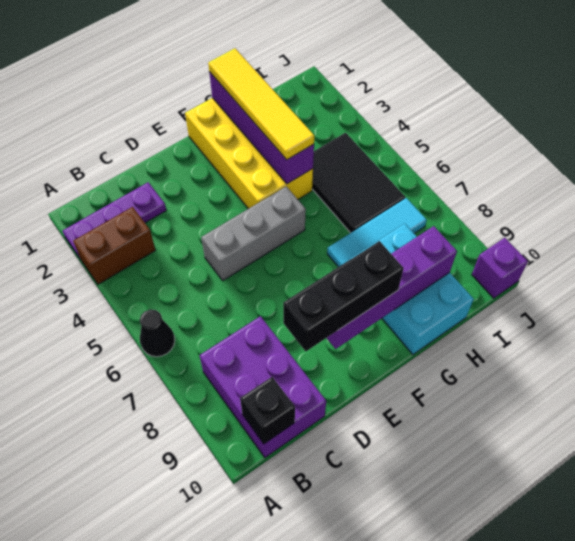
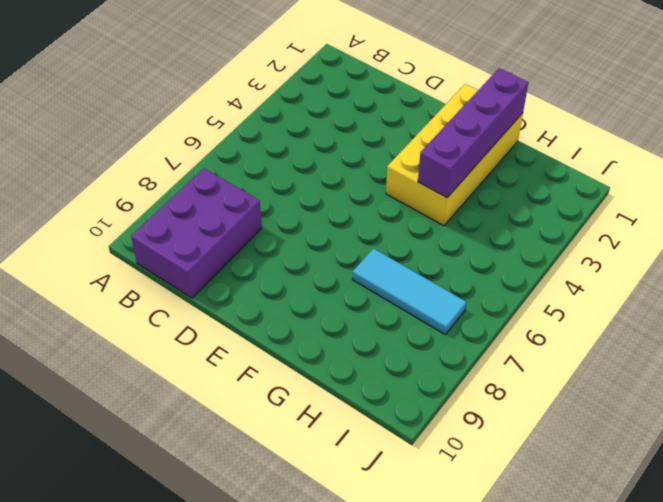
none -> purple plate A2:C2 level 1
none -> brown brick A3:B3 level 1
none -> black cone A6 level 1

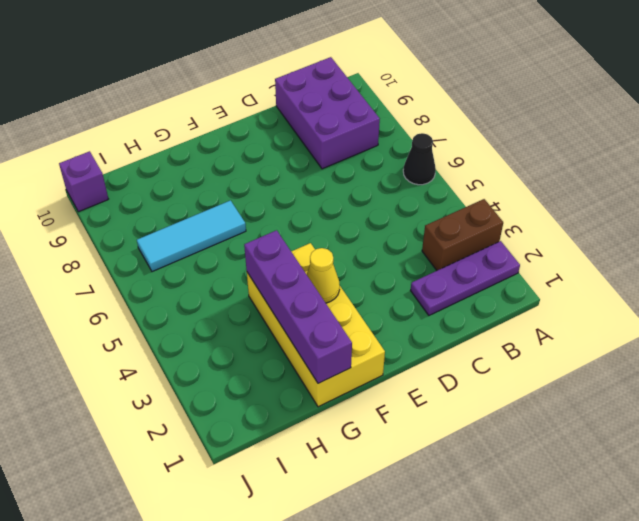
yellow cone F3 level 2 -> none
none -> grey brick D5:F5 level 1
none -> cyan brick G8:H10 level 1
none -> black tile H4:I6 level 1

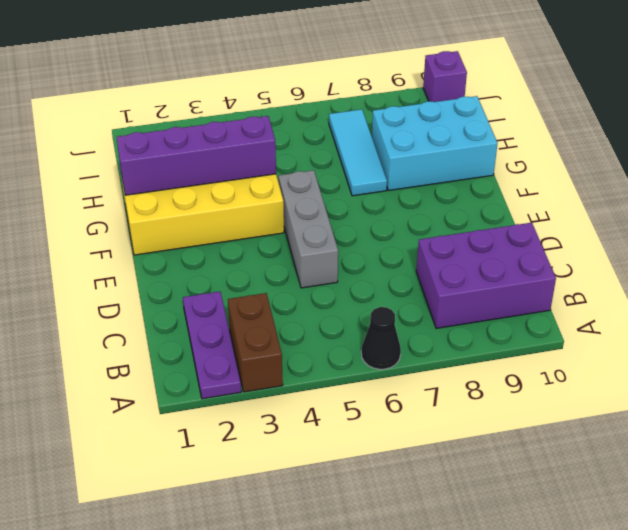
none -> black tile H4:I6 level 1
none -> black brick B10 level 2
none -> purple brick E9:H9 level 2

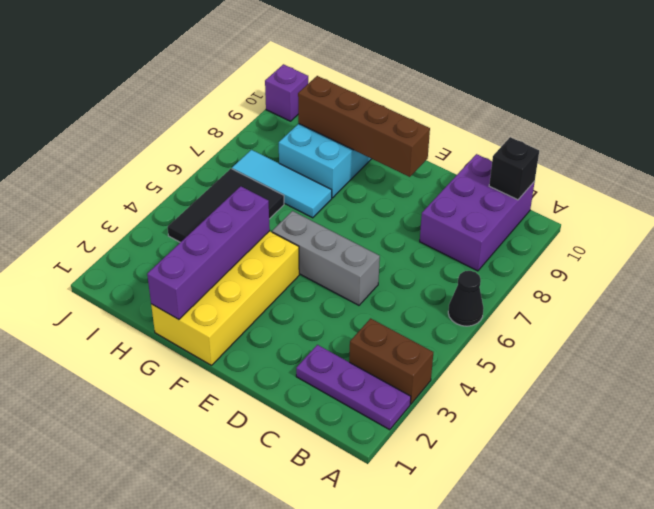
brown brick E9:H9 level 2 -> purple brick E9:H9 level 2
none -> black brick D9:F9 level 3
none -> yellow tile G1:G4 level 3

